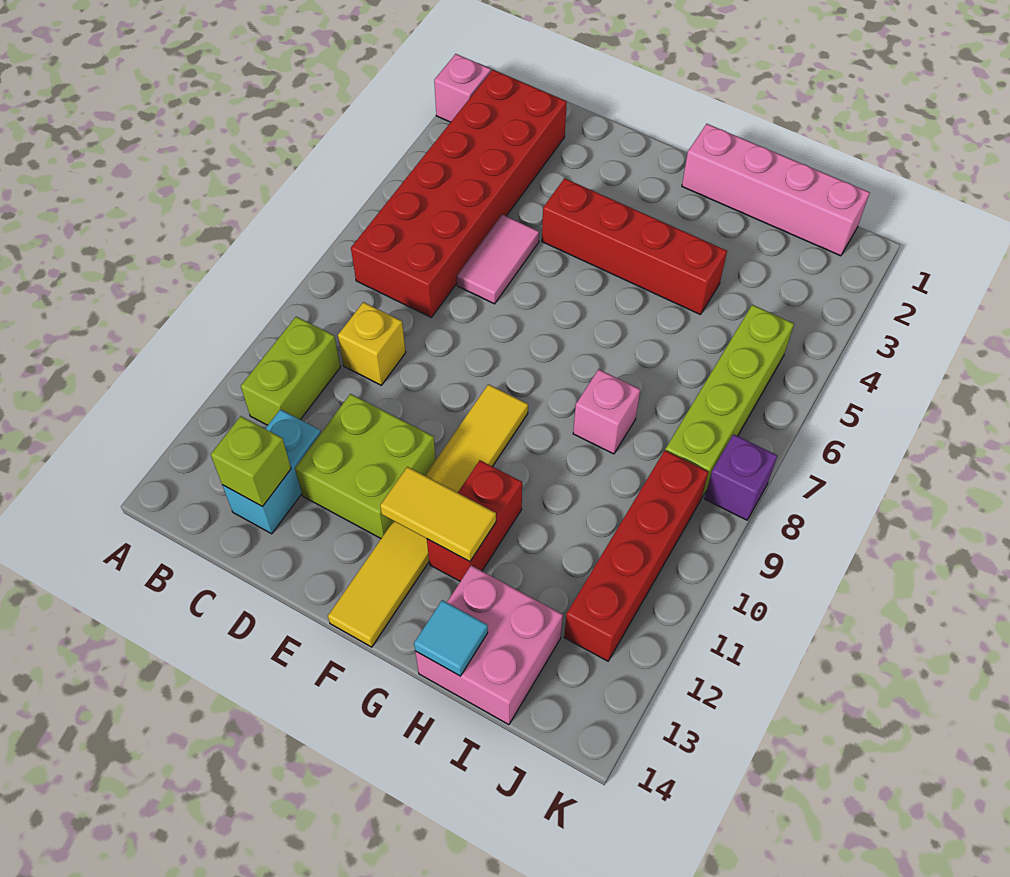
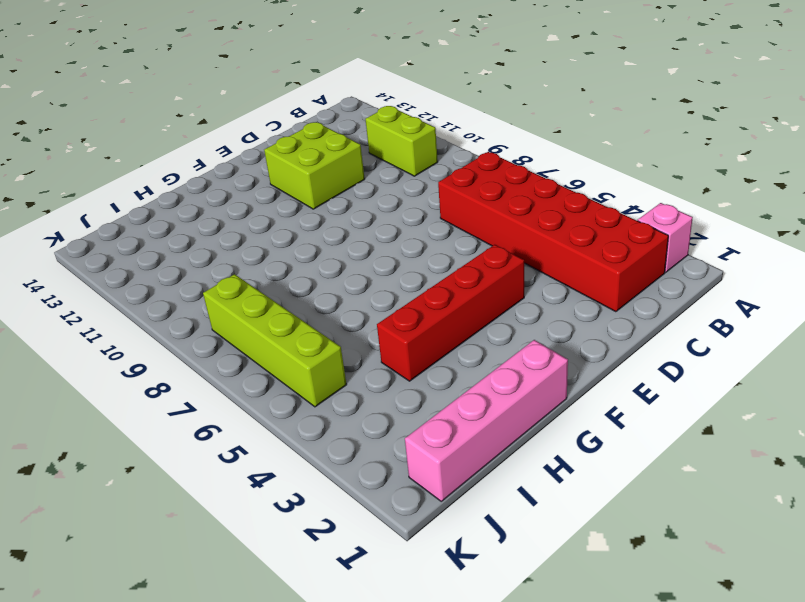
none -> yellow brick C9 level 1
none -> cyan brick C12:C13 level 1
none -> pink tile D5:D6 level 1

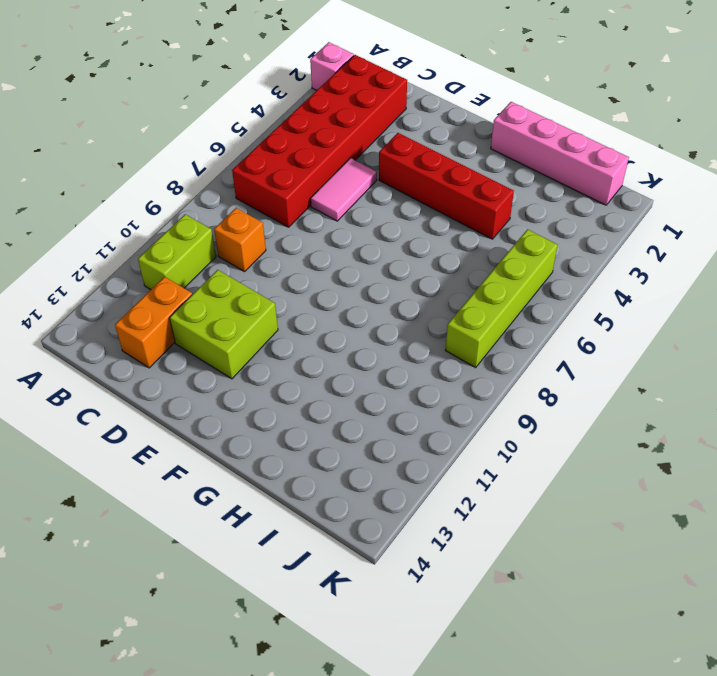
orange brick C9 level 1 -> yellow brick C9 level 1
orange brick C12:C13 level 1 -> cyan brick C12:C13 level 1
none -> yellow tile F9:F14 level 1
none -> red brick G11:G12 level 1
none -> pink brick H8 level 1

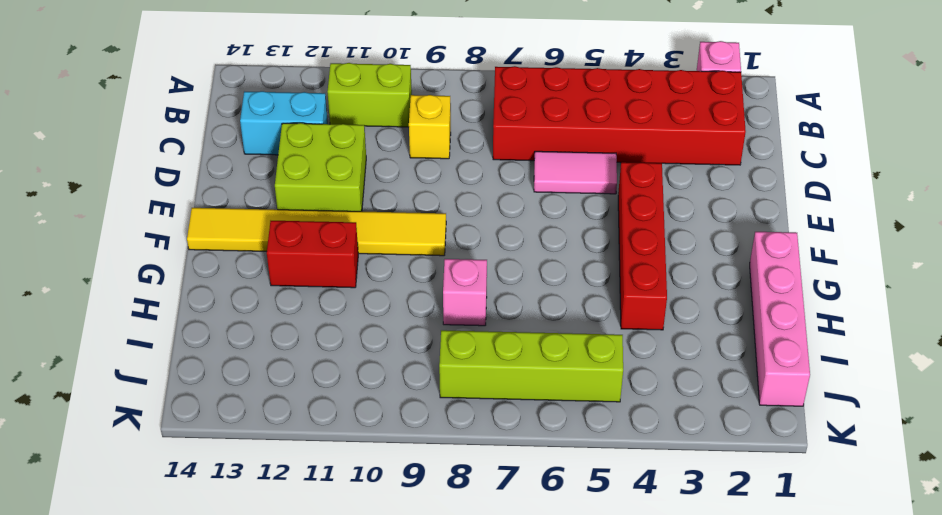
none -> pink brick H13:I14 level 1
none -> red brick J9:J12 level 1
none -> purple brick K8 level 1

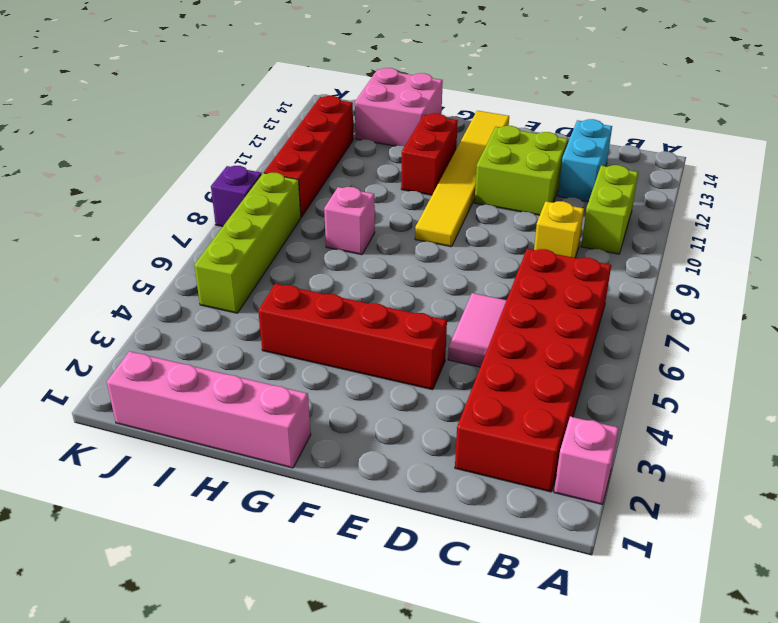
none -> lime brick C13 level 2
none -> yellow tile F12:G12 level 2
none -> cyan tile H14 level 2

